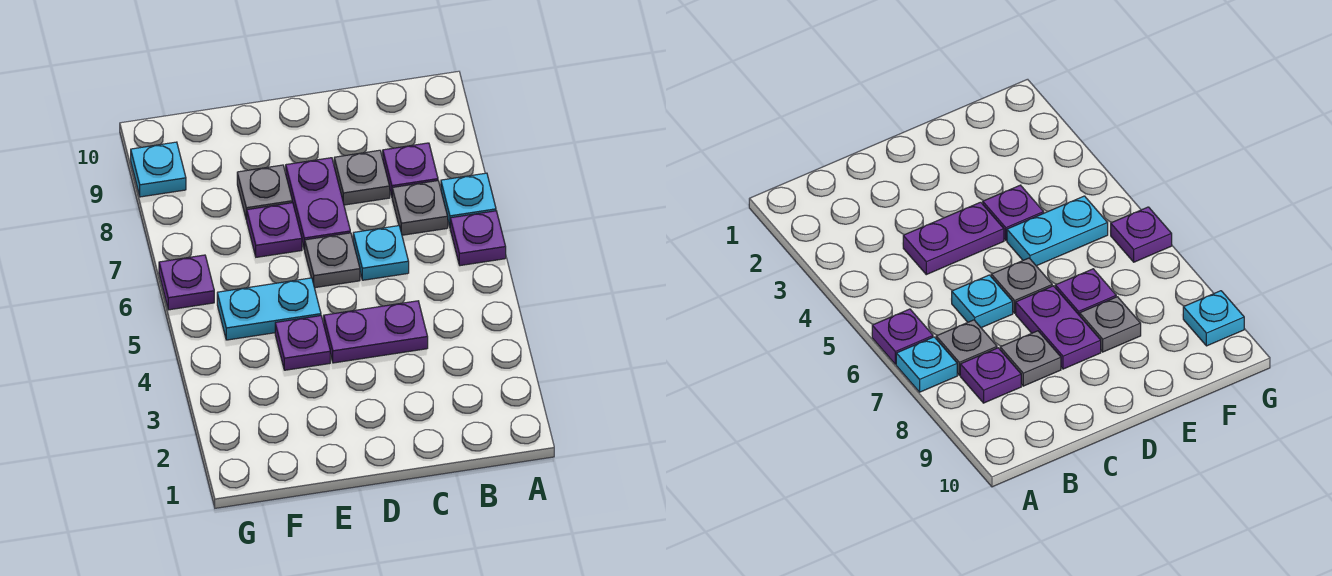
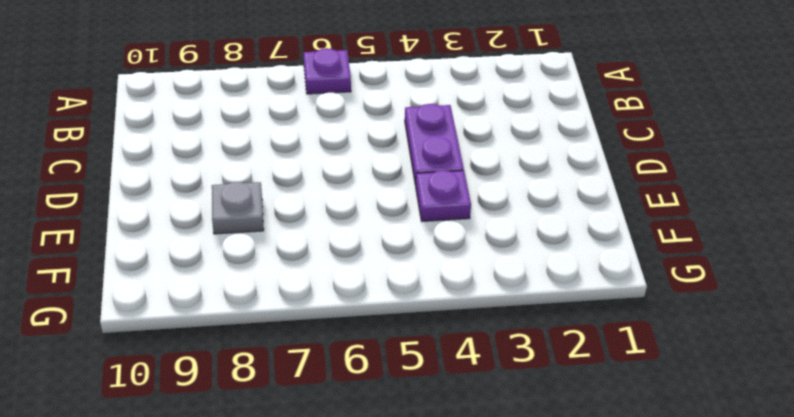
none -> cyan plate A7 level 1
none -> grey plate B7 level 1
none -> purple plate B8 level 1

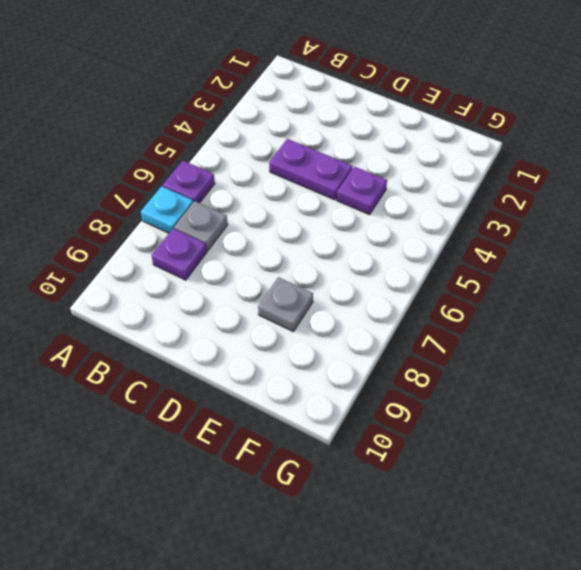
none -> cyan plate C6 level 1
none -> grey plate C8 level 1
none -> grey plate D6 level 1

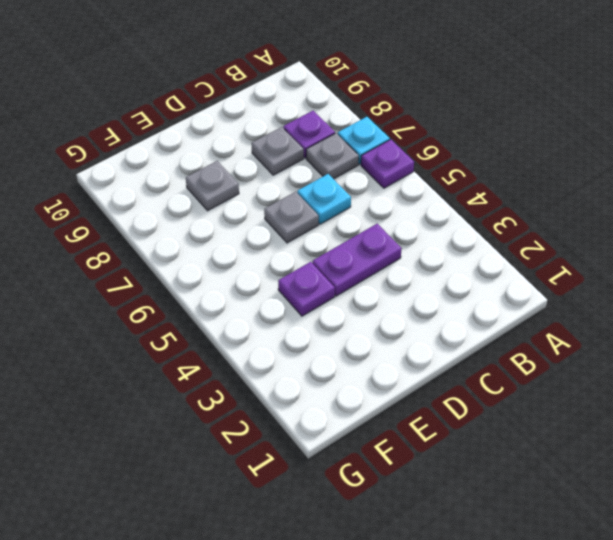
none -> purple plate D7:D8 level 1
none -> cyan plate E5:F5 level 1
none -> purple plate E7 level 1

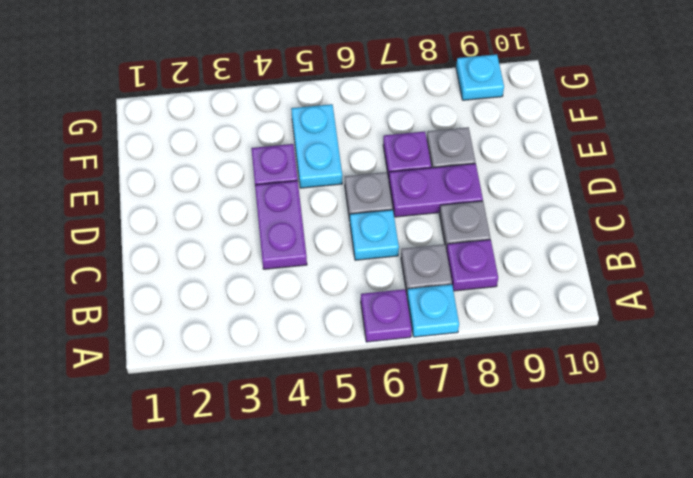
none -> purple plate G6 level 1

